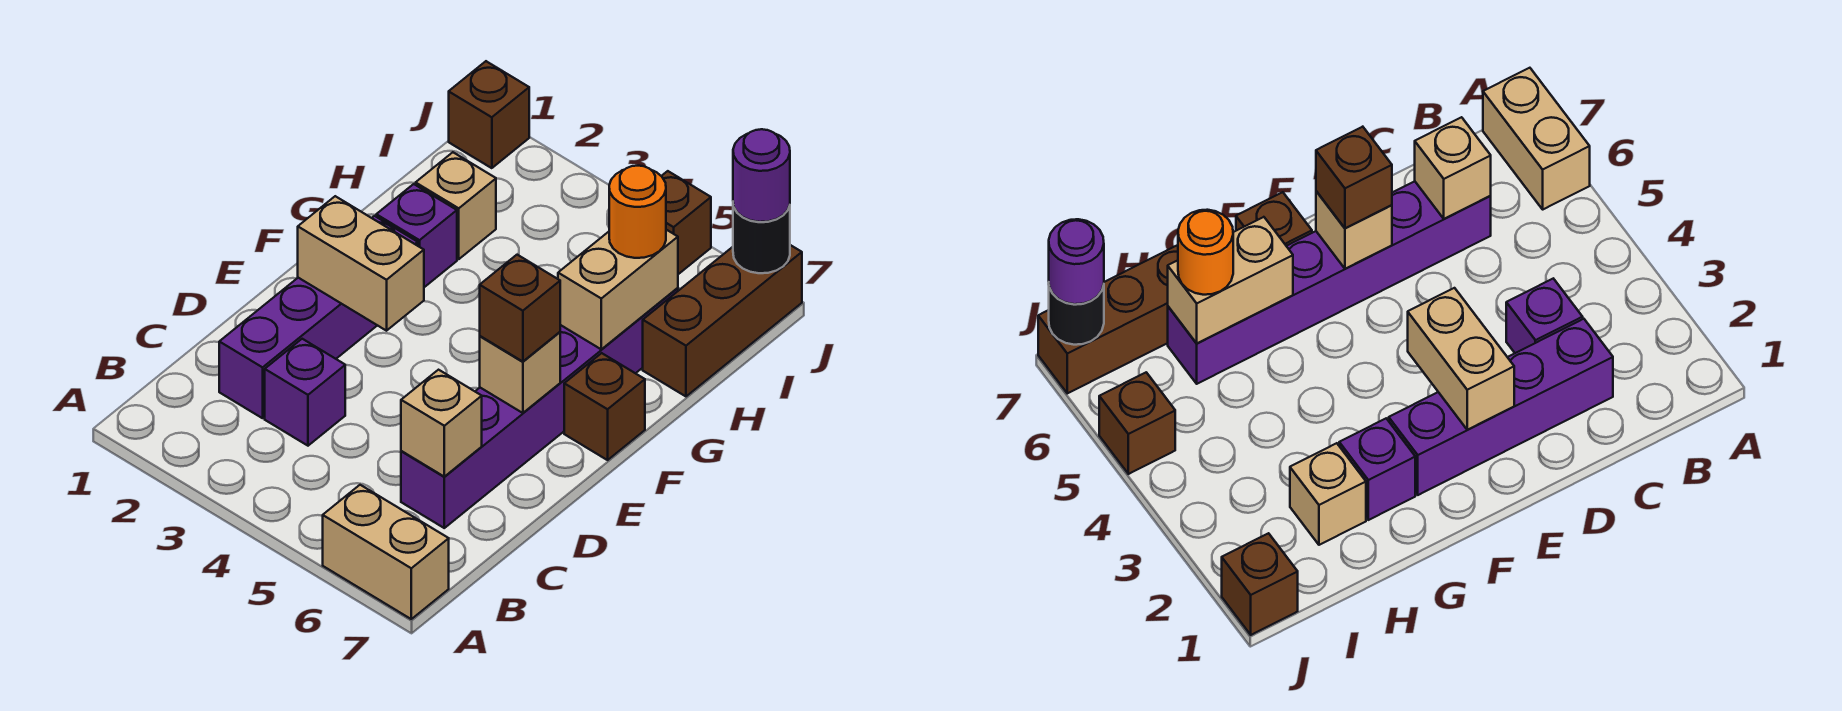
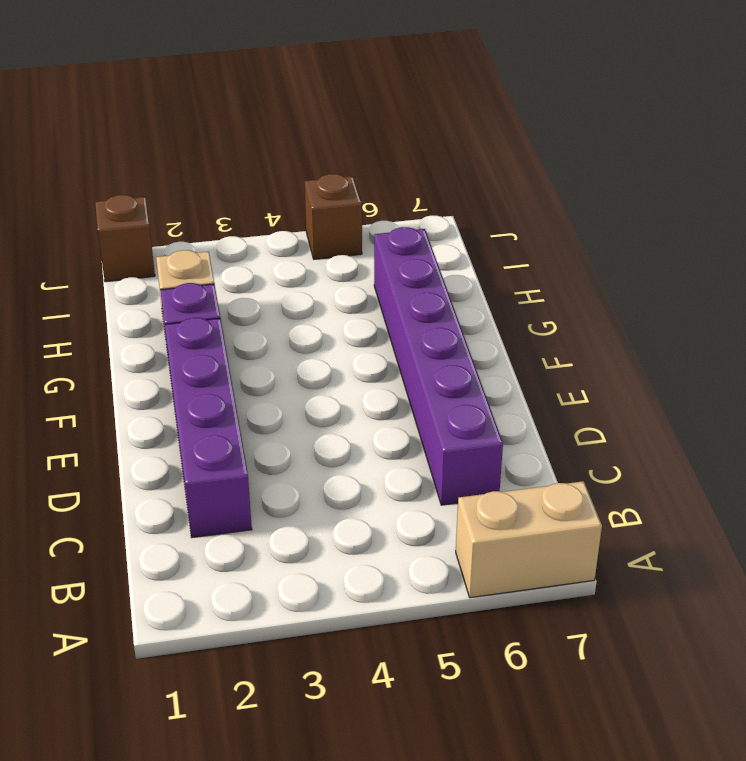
none -> purple brick C3 level 1
none -> brown brick F7 level 1
none -> brown brick H7:J7 level 1

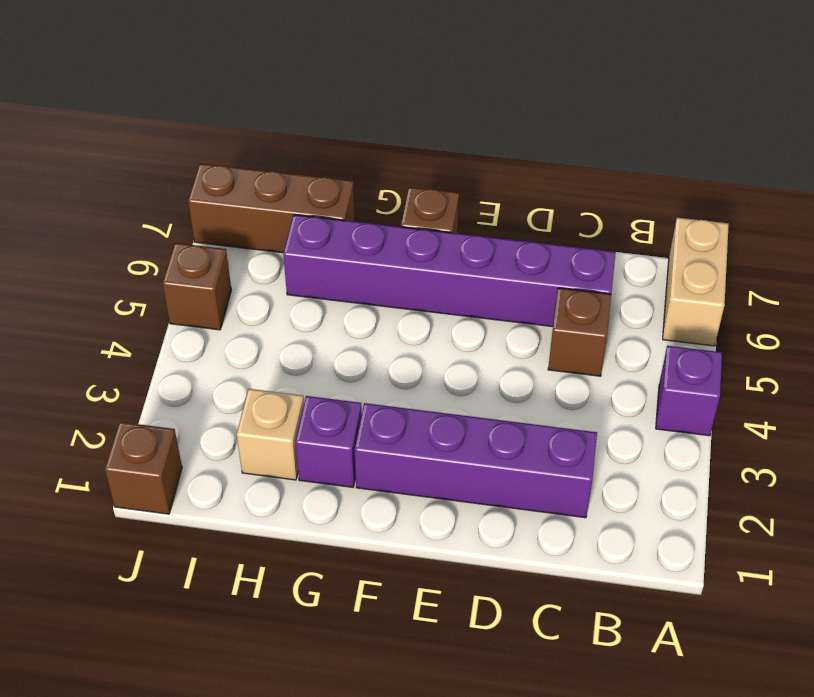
purple brick A4 level 1 -> purple brick C3 level 1
brown brick C5 level 1 -> brown brick E6 level 3
none -> tan brick C6 level 2
none -> tan brick E2:E3 level 2
none -> tan brick E6 level 2

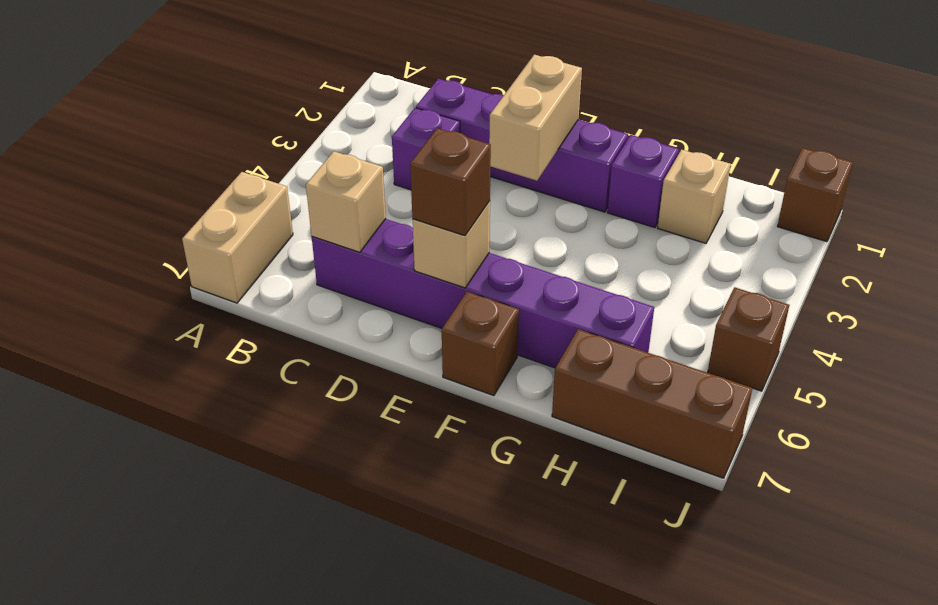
none -> tan brick G6:H6 level 2
none -> black round brick J7 level 2
none -> orange round brick H6 level 3

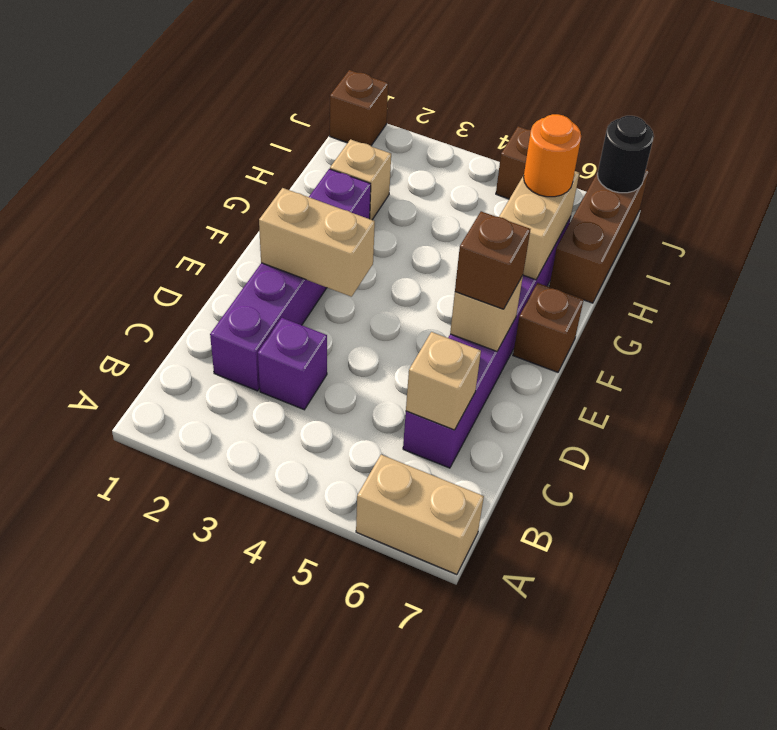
none -> purple round brick J7 level 3

